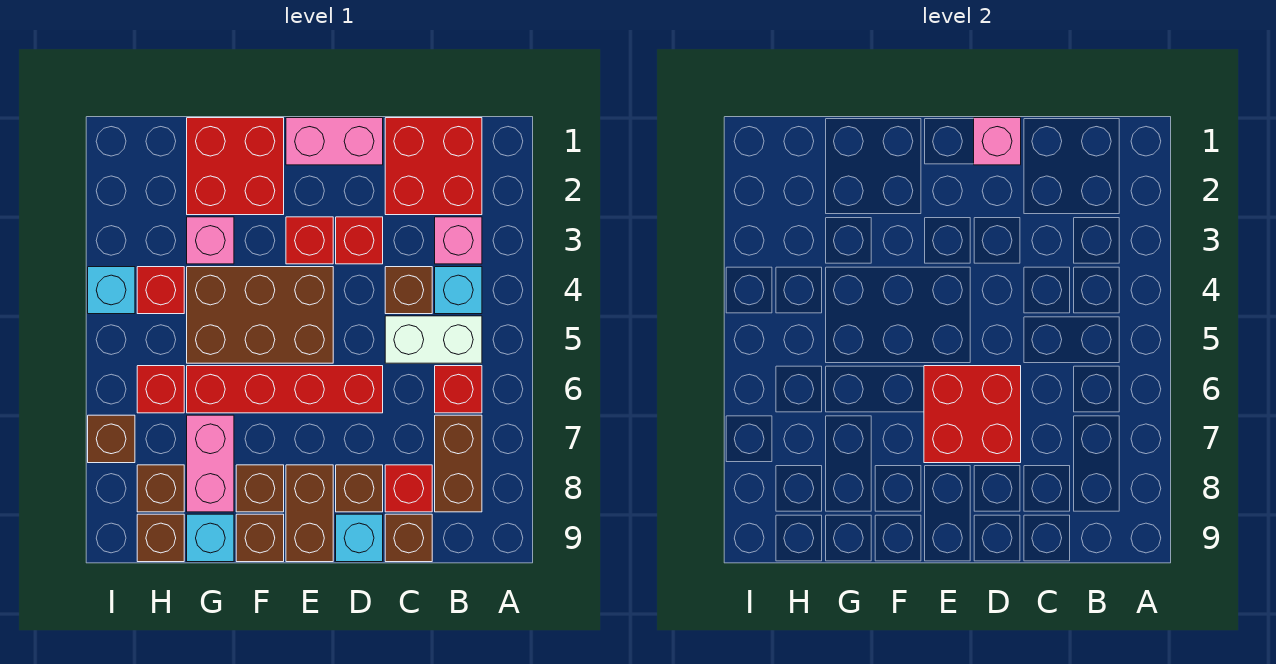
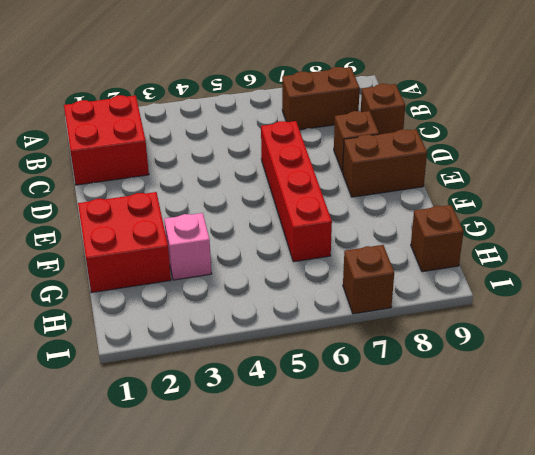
none -> pink brick B3 level 1
none -> cyan brick B4 level 1
none -> white brick B5:C5 level 1
none -> red brick B6 level 1

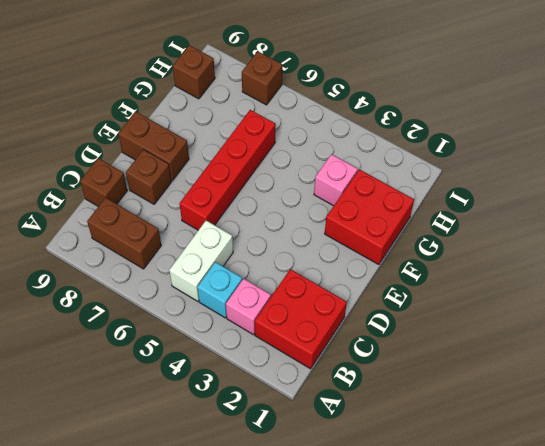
none -> red brick B6 level 1
none -> brown brick C4 level 1
none -> red brick C8 level 1
none -> pink brick D1:E1 level 1

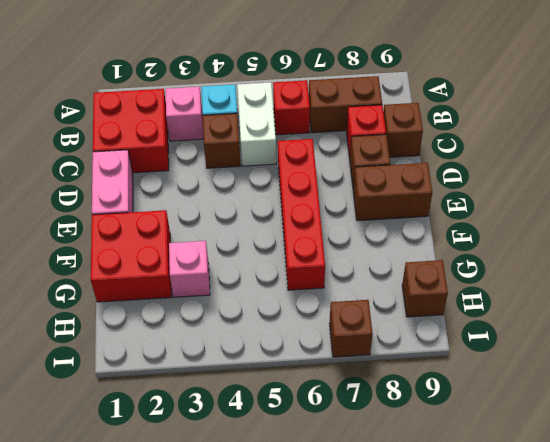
none -> red brick D3 level 1
none -> cyan brick D9 level 1
none -> red brick E3 level 1
none -> brown brick E4:G5 level 1

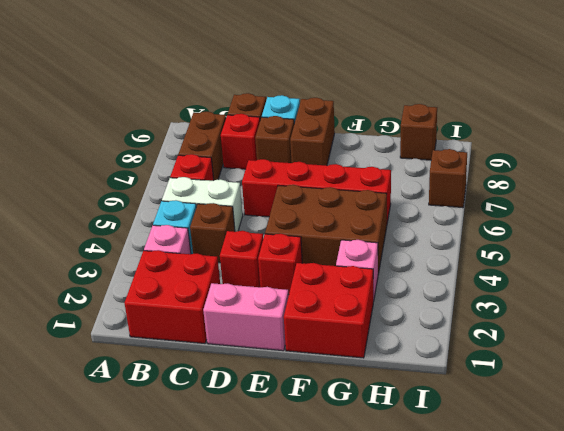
none -> brown brick F8 level 1
none -> brown brick F9 level 1
none -> pink brick G7:G8 level 1
none -> cyan brick G9 level 1

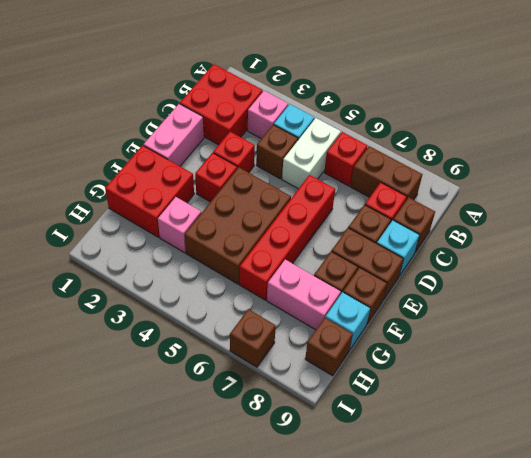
none -> red brick H4 level 1
none -> red brick H6 level 1
none -> brown brick H8 level 1
none -> cyan brick I4 level 1

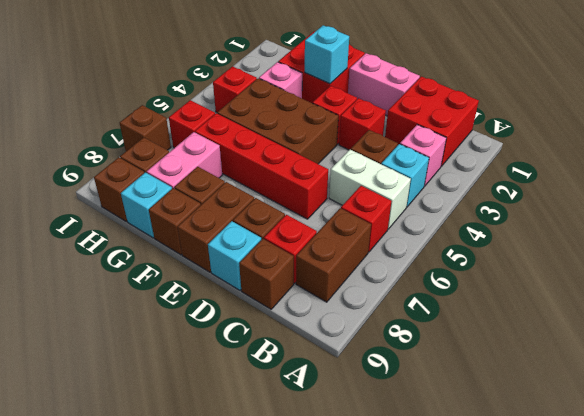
cyan brick F2 level 2 -> cyan brick I4 level 1
none -> pink brick D1 level 2
none -> red brick D6:E7 level 2

